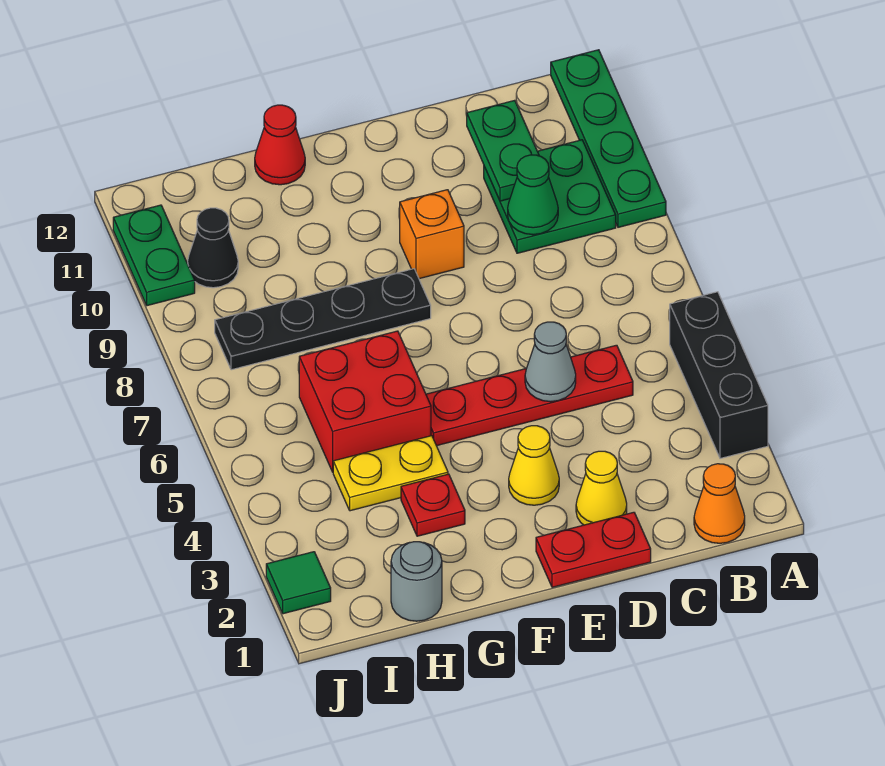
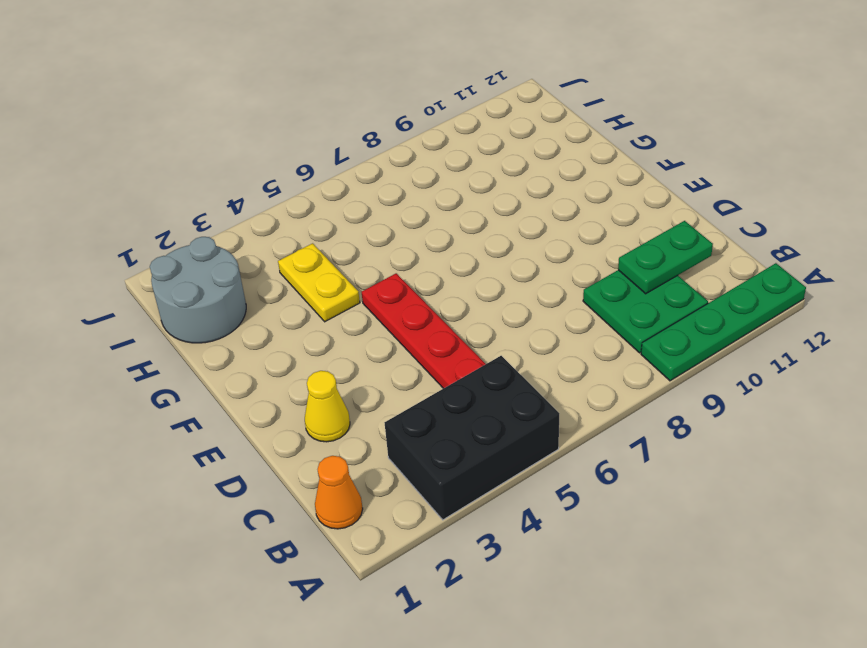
black brick A3:B5 level 1 -> black brick A3:A5 level 1
grey round brick H1:I2 level 1 -> grey round brick H1 level 1
none -> red plate D1:E1 level 1
none -> yellow cone E3 level 1
none -> orange brick E9 level 1

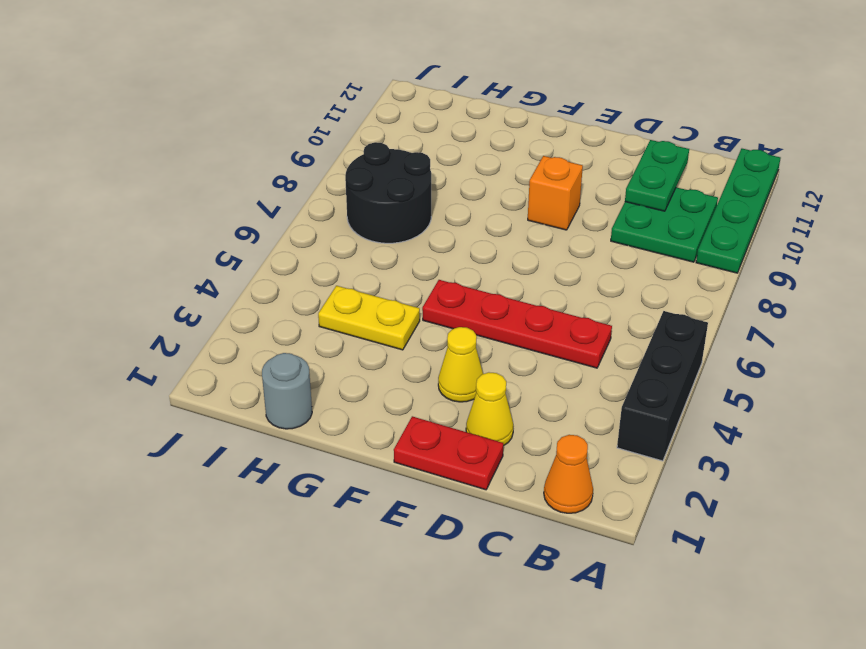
black round brick H7:I8 level 1 -> black plate F8:I8 level 1
none -> red plate G3 level 1
none -> red brick G5:H6 level 1
none -> red cone G12 level 1

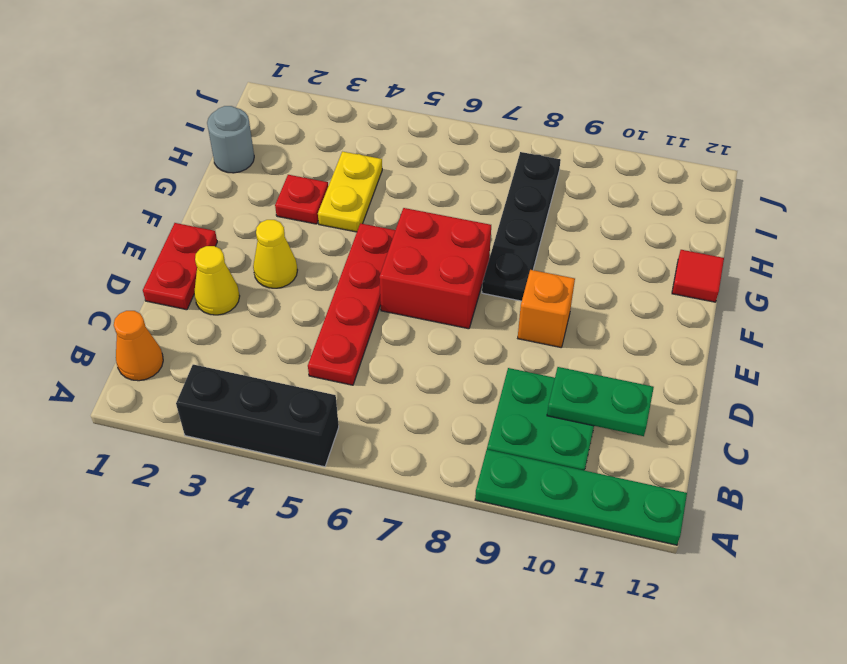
red brick E6:F7 level 1 -> red brick G5:H6 level 1
red tile G12 level 1 -> red cone G12 level 1
none -> black cone I10 level 1
none -> green tile J2 level 1
none -> green plate J10:J11 level 1

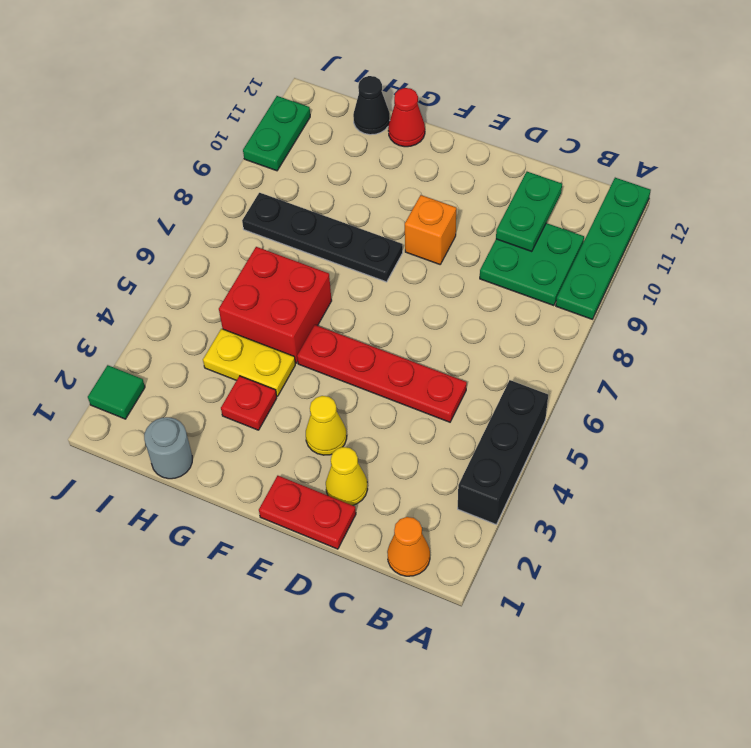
black cone H12 level 1 -> black cone I10 level 1
none -> green cone C9 level 2
none -> grey cone D5 level 2

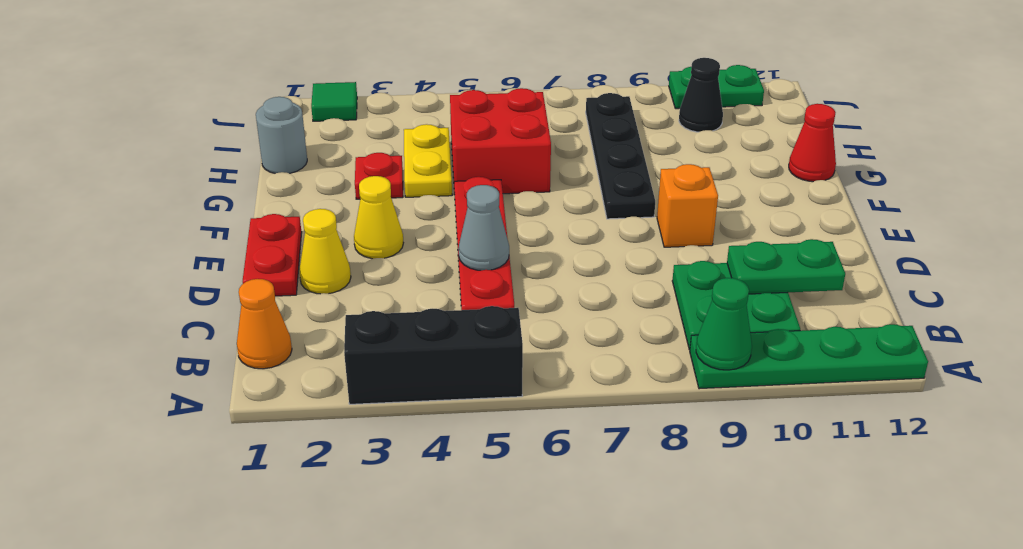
green cone A9 level 2 -> green cone C9 level 2

